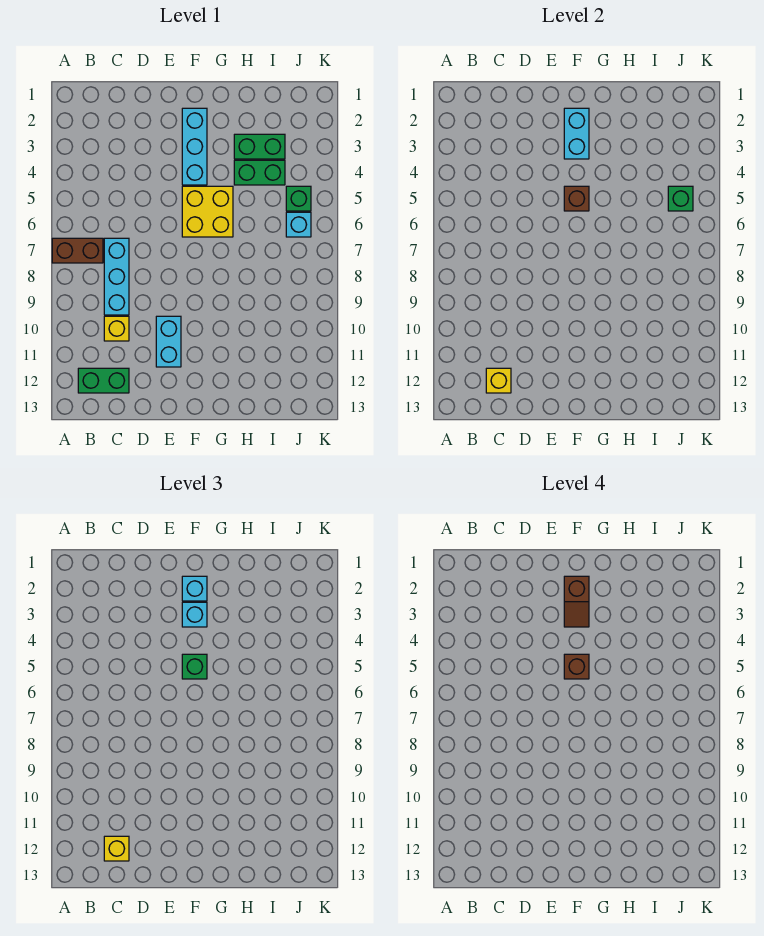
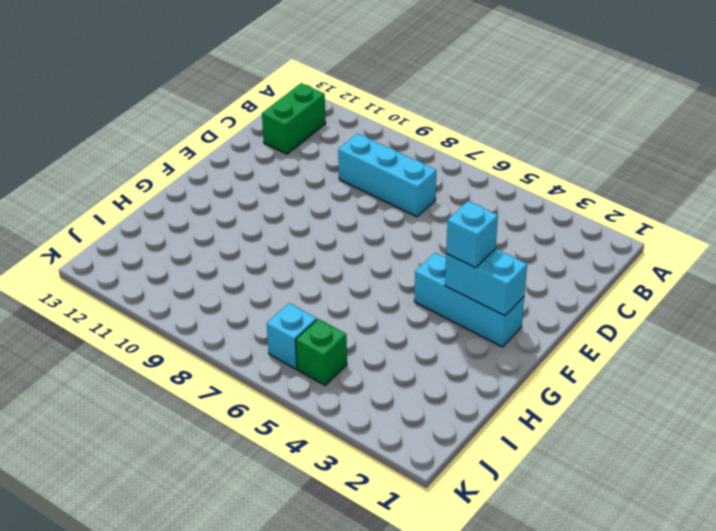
none -> brown brick A7:B7 level 1
none -> yellow brick C10 level 1
none -> cyan brick E10:E11 level 1

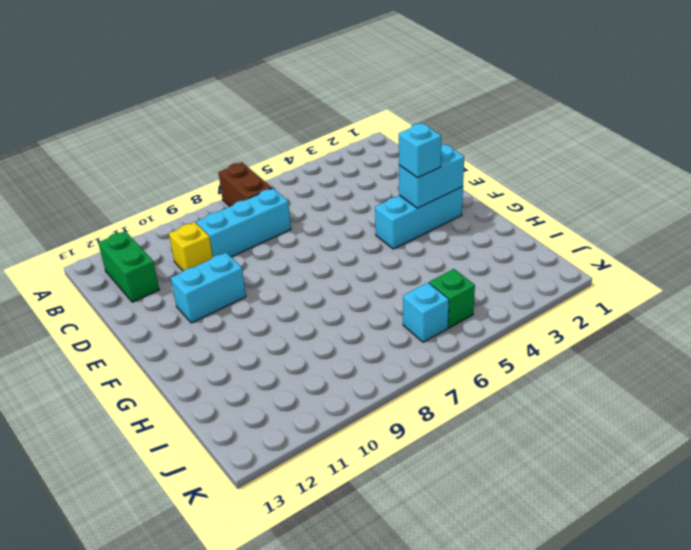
none -> yellow brick F5:G6 level 1
none -> green brick H3:I3 level 1
none -> green brick H4:I4 level 1

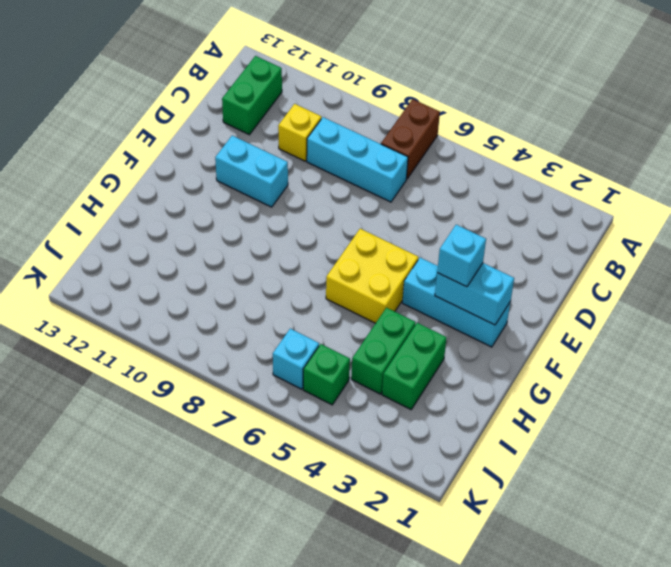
none -> yellow brick C12 level 2
none -> brown brick F5 level 2
none -> green brick J5 level 2

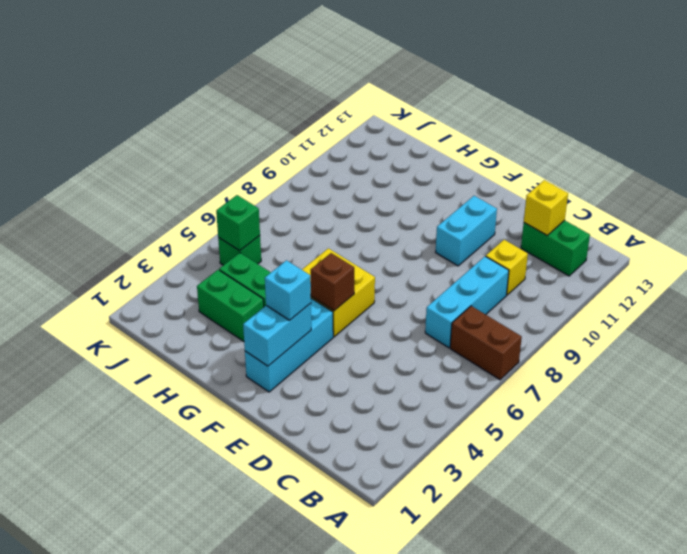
none -> cyan brick J6 level 1
none -> yellow brick C12 level 3
none -> cyan brick F2 level 3

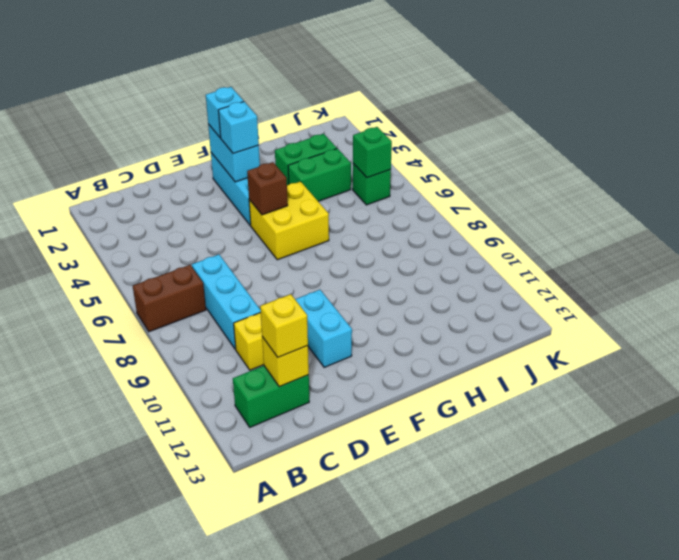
none -> cyan brick J6 level 1
none -> green brick F5 level 3
none -> brown slope F2:F3 level 4 top 2

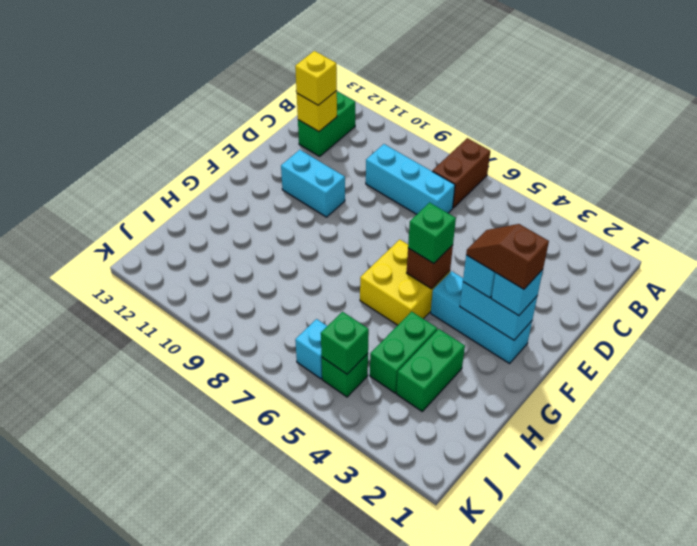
none -> yellow brick C10 level 1
none -> brown brick F5 level 4

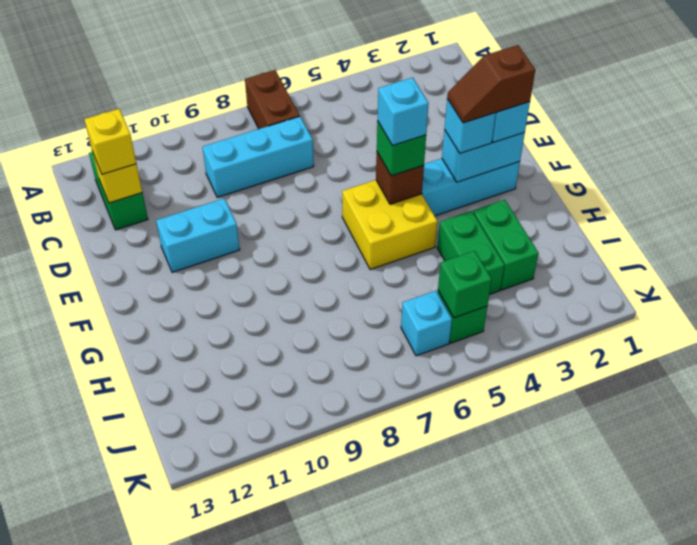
cyan brick F5 level 4 -> brown brick F5 level 4
none -> yellow brick C10 level 1

